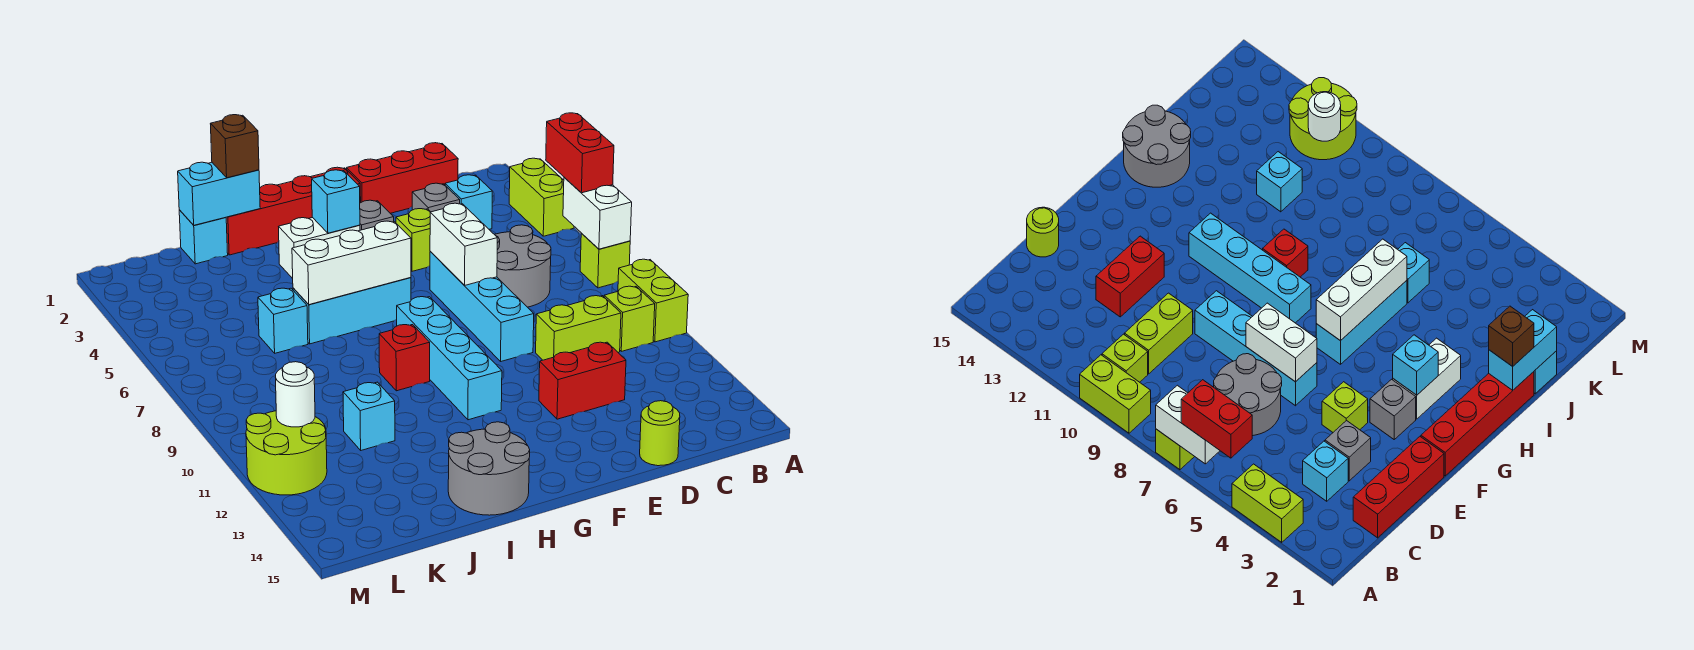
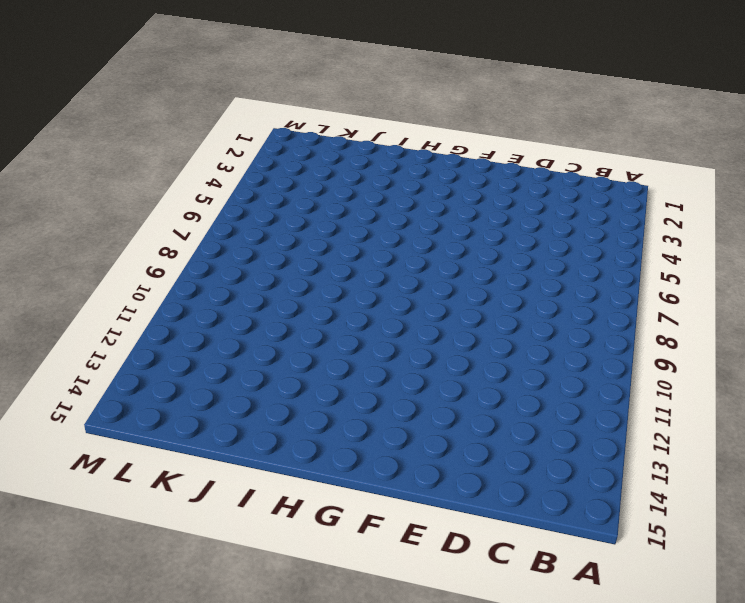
none -> lime brick A3:A4 level 1
none -> lime brick A7 level 1
none -> lime brick A9:A10 level 1
none -> lime brick B10 level 1

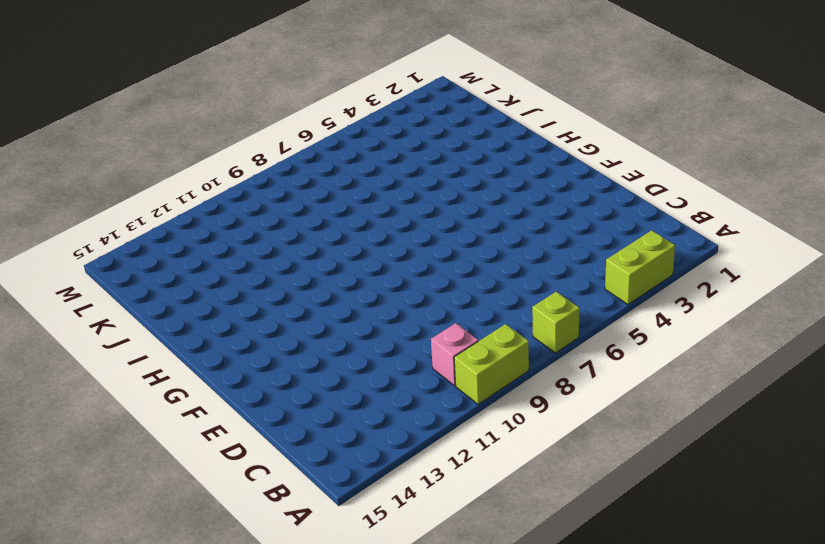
pink brick B10 level 1 -> lime brick B10 level 1
none -> red brick C1:E1 level 1
none -> cyan brick C3 level 1
none -> grey round brick C6:D7 level 1
none -> lime brick C10:D10 level 1

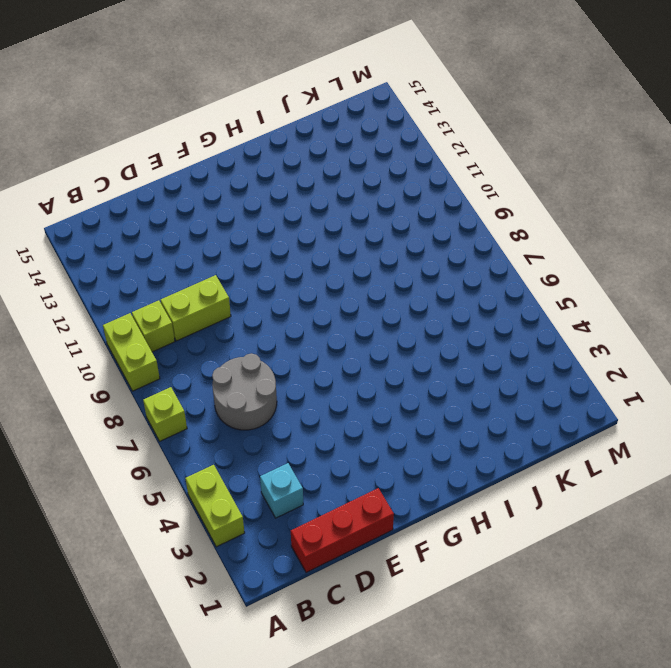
none -> grey brick D3 level 1
none -> red brick D12:E12 level 1
none -> lime round brick D15 level 1
none -> lime brick E4 level 1

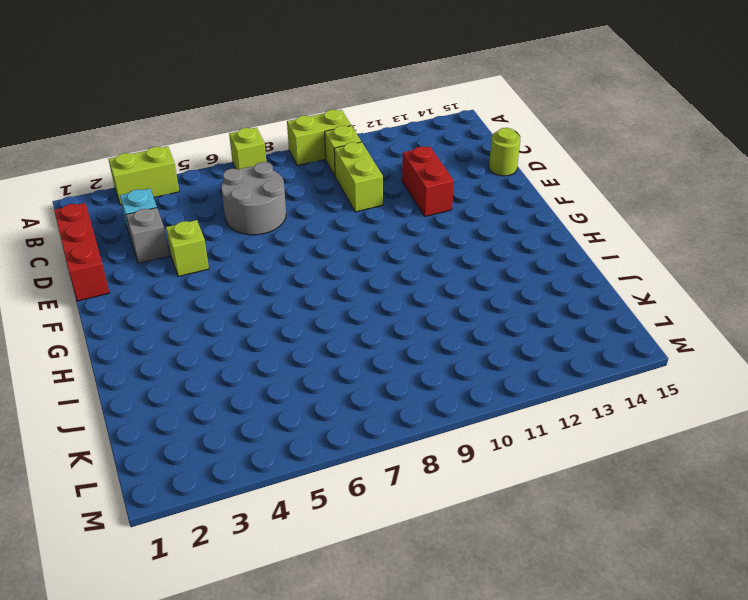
none -> cyan brick E6:E9 level 1
none -> red brick F1:I1 level 1
none -> grey brick F3 level 1
none -> white brick G3:H3 level 1

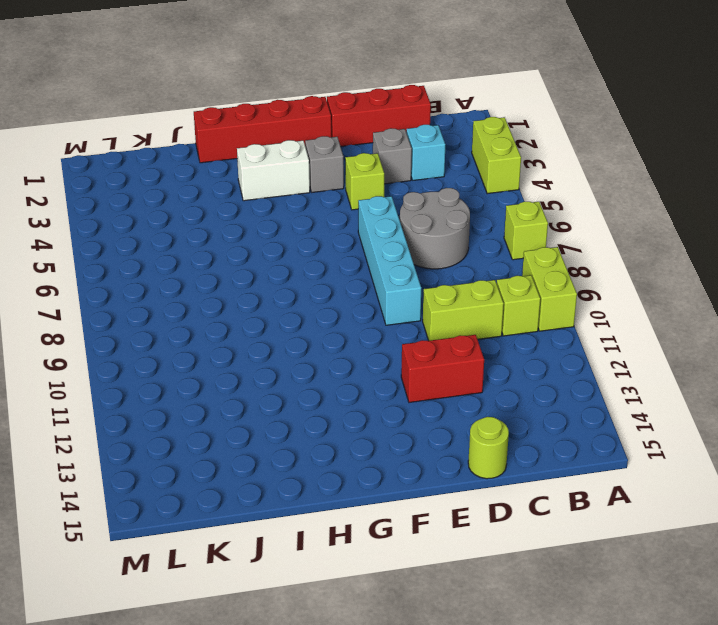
none -> cyan brick G6:I6 level 1
none -> cyan brick G8:G11 level 1
none -> red brick H9 level 1
none -> grey round brick H14:I15 level 1

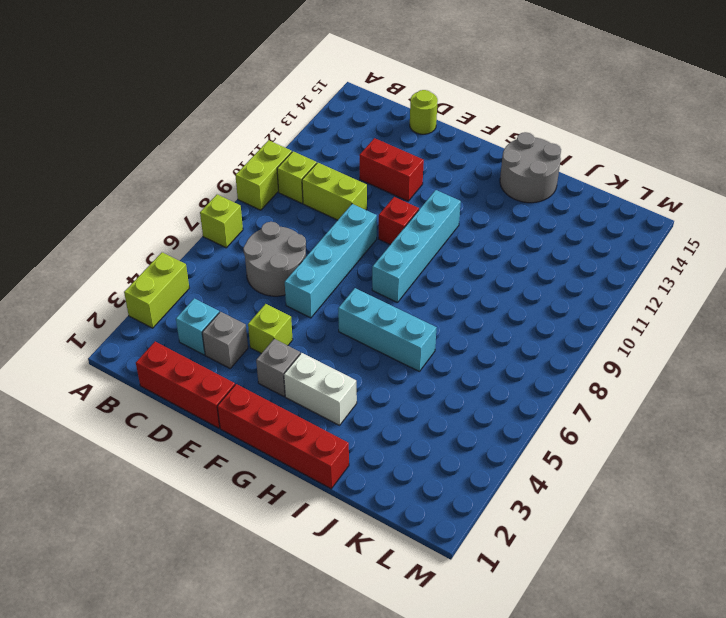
red brick F10 level 1 -> red brick H9 level 1
none -> cyan brick J1 level 1
none -> cyan brick J6 level 1
none -> cyan brick J11 level 1
none -> lime round brick L11:M12 level 1

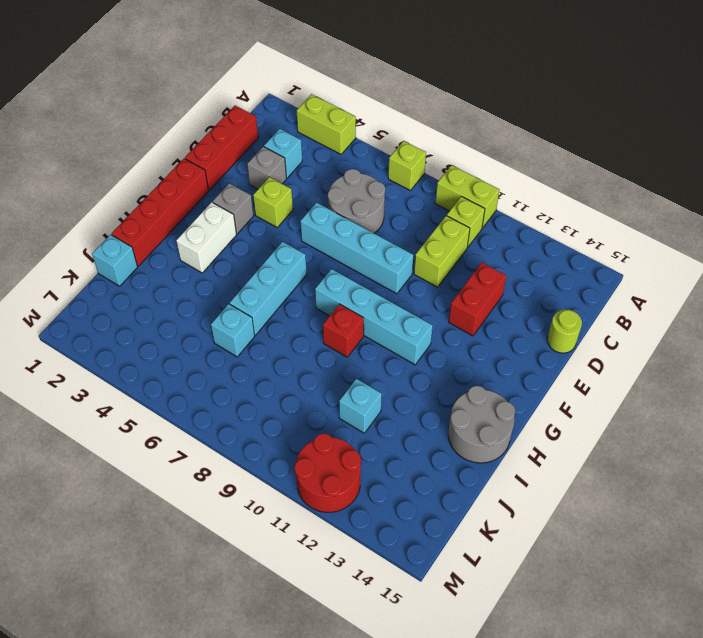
red round brick L11:M12 level 1 -> lime round brick L11:M12 level 1
none -> white brick A6:A7 level 2
none -> white brick E6:E7 level 2
none -> cyan brick G3 level 2
none -> white brick G6:I6 level 2

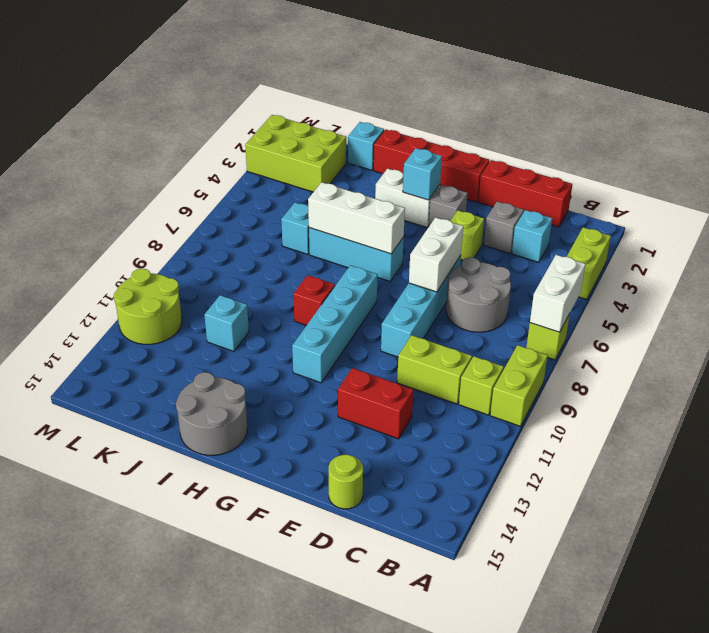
lime brick K2:M3 level 1 -> none
none -> cyan brick I1:J1 level 2
none -> white round brick L11 level 2
none -> red brick A5:A6 level 3
none -> brown brick I1 level 3

